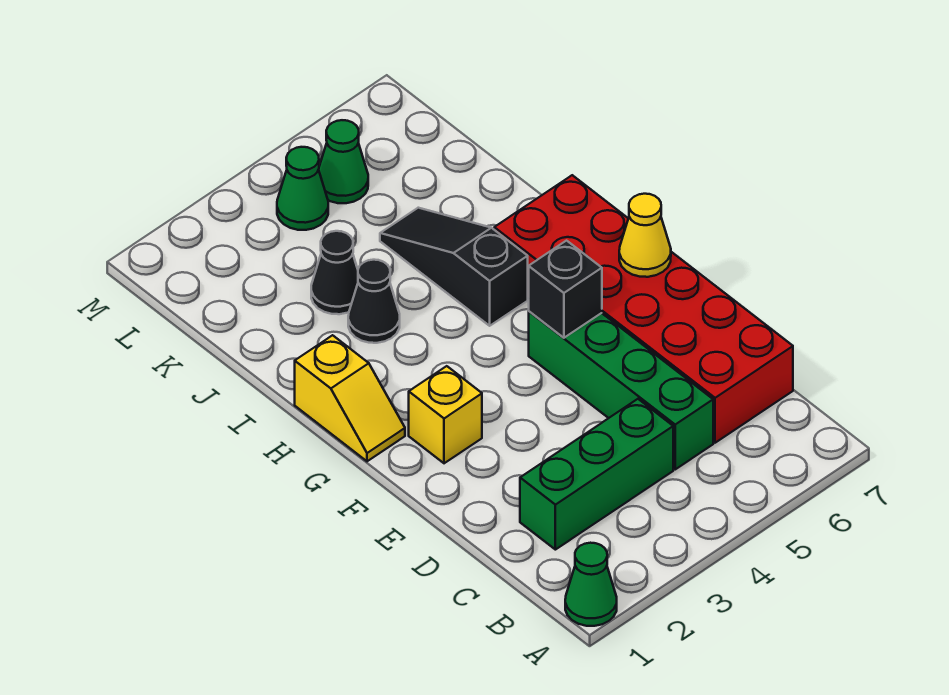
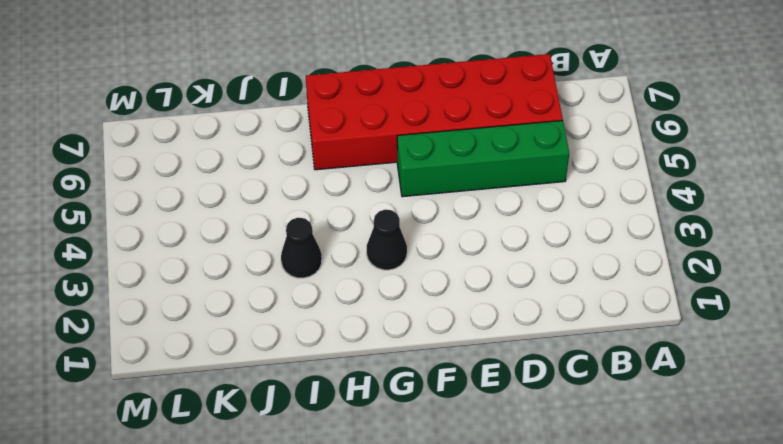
black cone G3 level 1 -> black cone J3 level 1
none -> green cone A1 level 1
none -> green brick C2:C4 level 1
none -> yellow brick F2 level 1

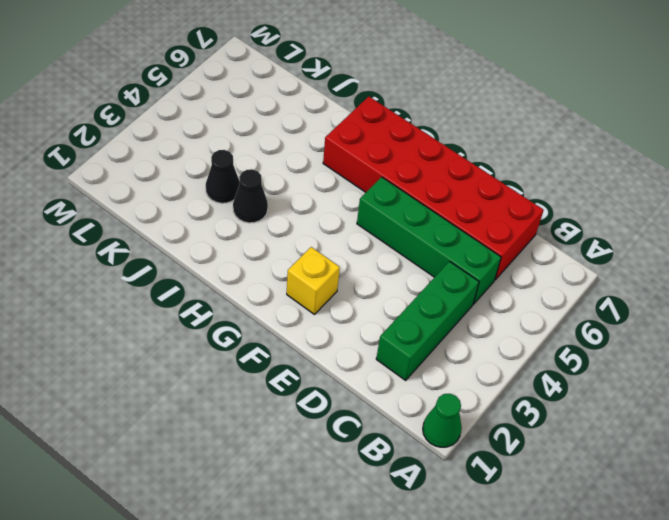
none -> yellow slope G1:H1 level 1 top H
none -> black slope H5:J5 level 1 top H
none -> green cone L4 level 1

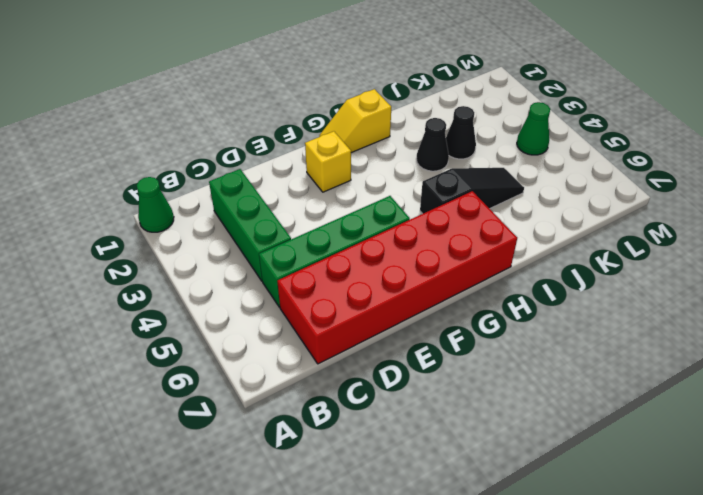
none -> green cone L5 level 1
none -> black brick F5 level 2
none -> yellow cone F7 level 2

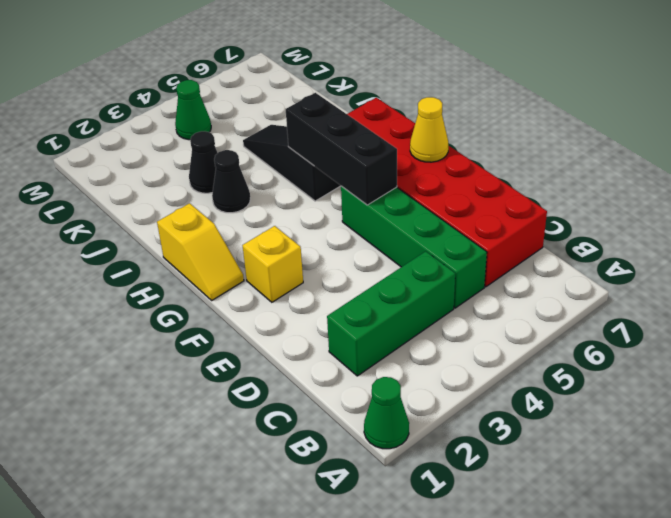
black brick F5:H5 level 2 -> black brick F5 level 2
none -> green cone L5 level 1

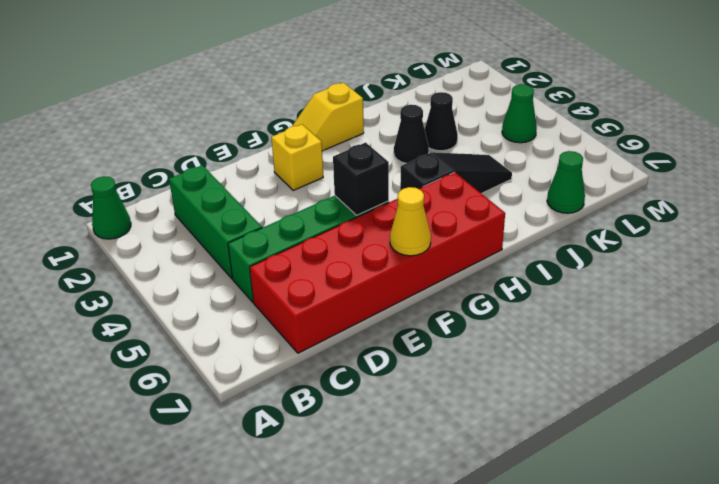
green cone K7 level 1 -> green cone L5 level 1

